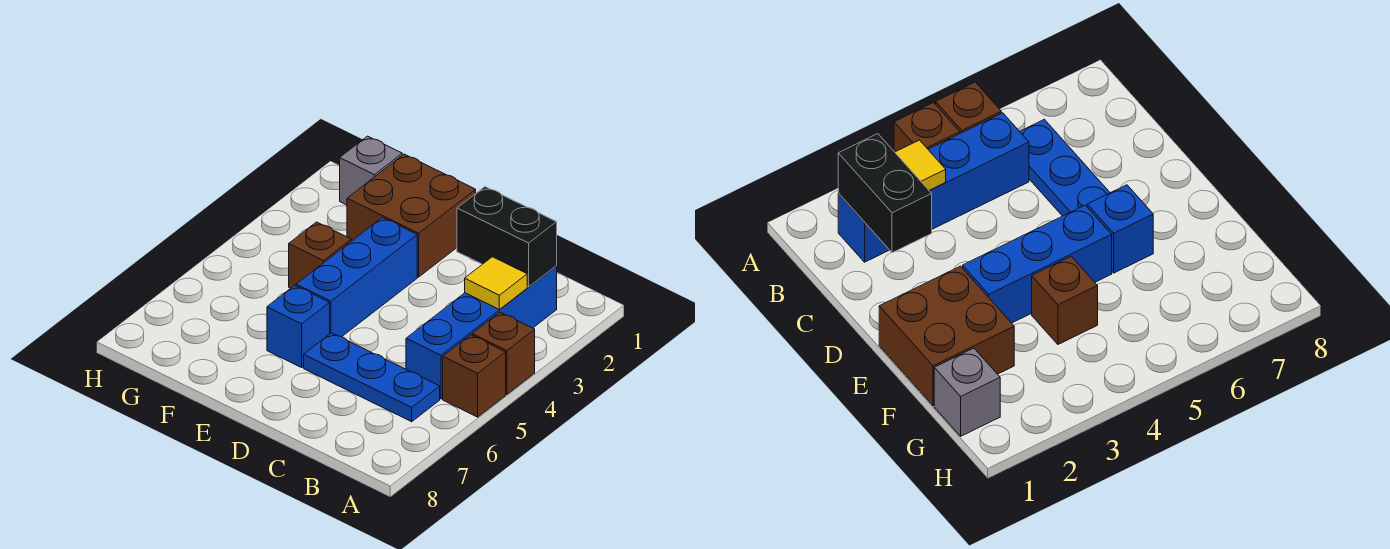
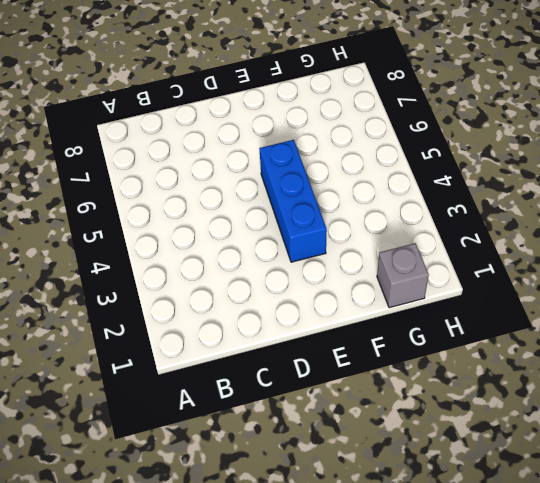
none -> brown brick A4 level 1
none -> brown brick A5 level 1

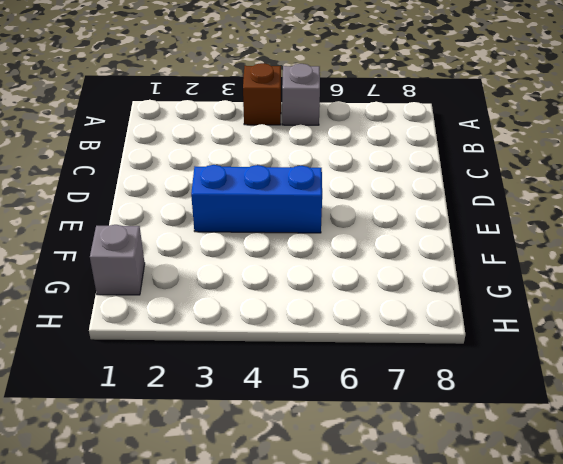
grey brick A5 level 1 -> brown brick A5 level 1
none -> blue brick B2:B5 level 1
none -> blue plate B6:D6 level 1

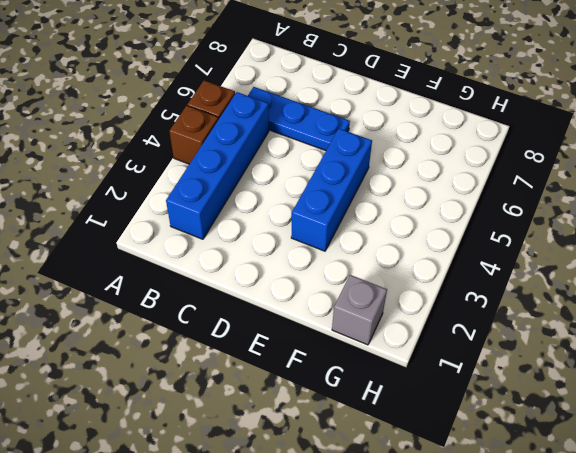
none -> brown brick E1:F2 level 1
none -> blue brick E6 level 1

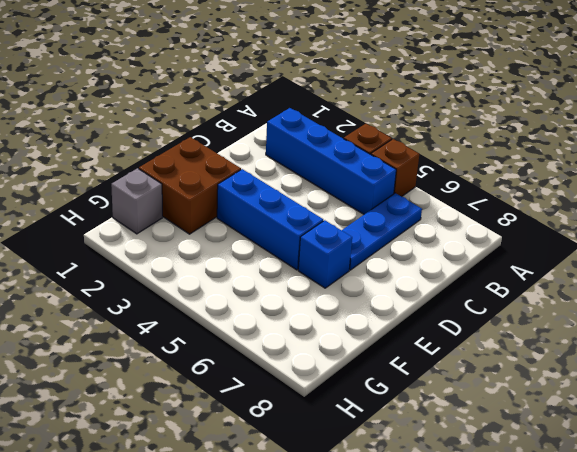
none -> brown brick F4 level 1
none -> black brick B2:C2 level 2

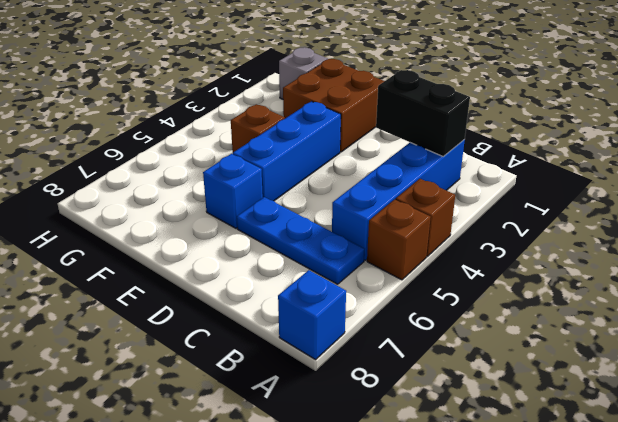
blue brick A8 level 1 -> none
none -> yellow tile B3 level 2

